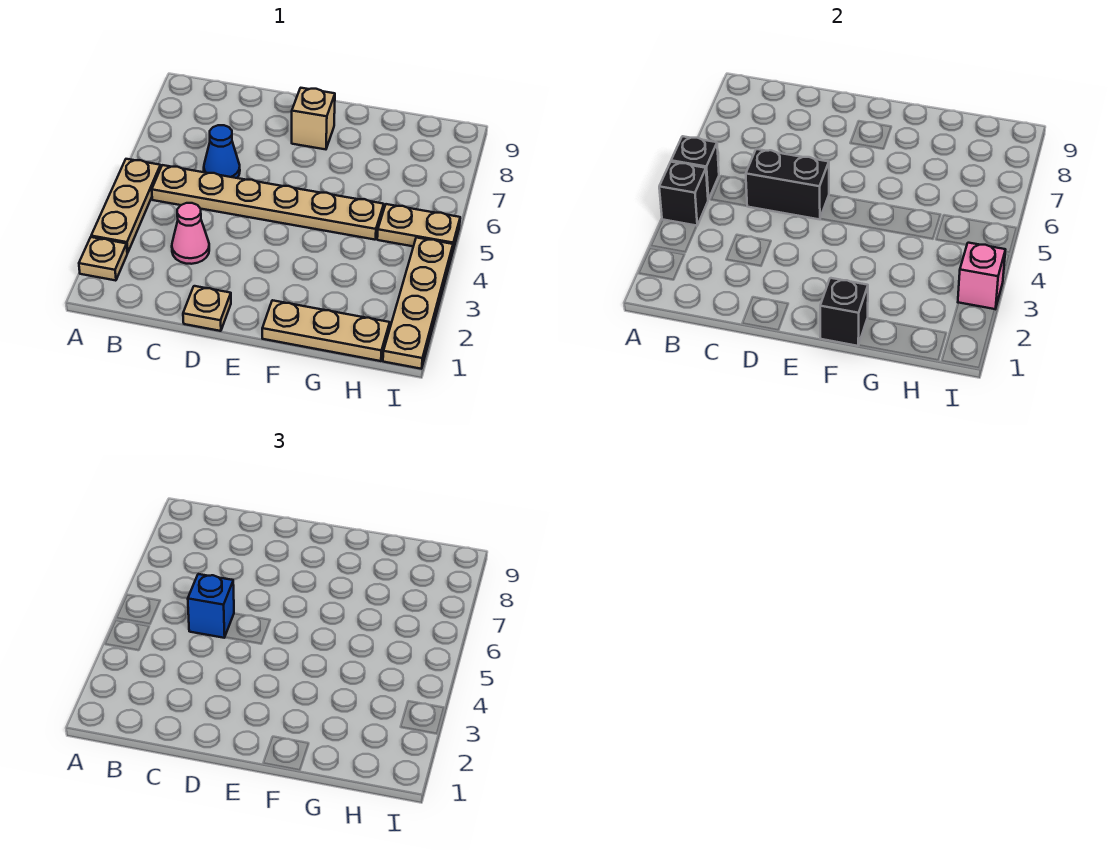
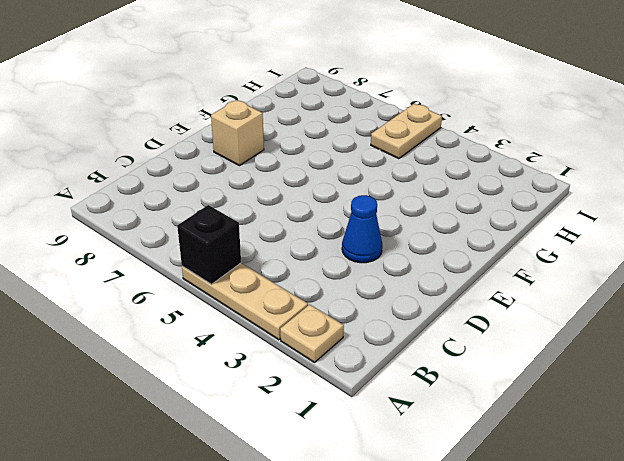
blue cone D3 level 1 -> blue cone C6 level 1
none -> tan plate B5:G5 level 1
none -> pink cone C3 level 1
none -> tan plate D1 level 1

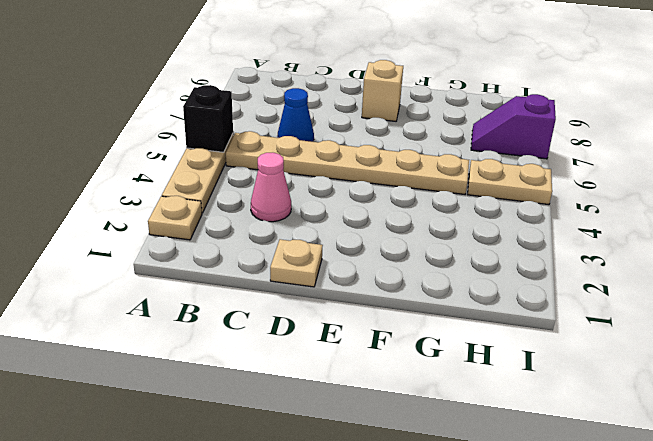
purple slope H7:I7 level 1 top I -> none
none -> tan plate F1:H1 level 1
none -> tan plate I1:I4 level 1
none -> black brick A4 level 2

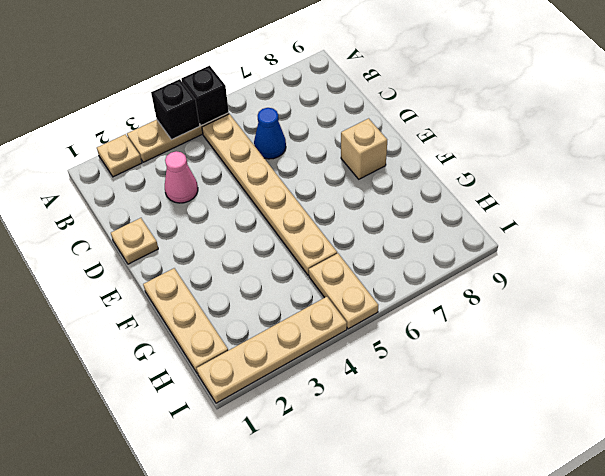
none -> black brick C5:D5 level 2
none -> black brick F1 level 2
none -> pink brick I3 level 2

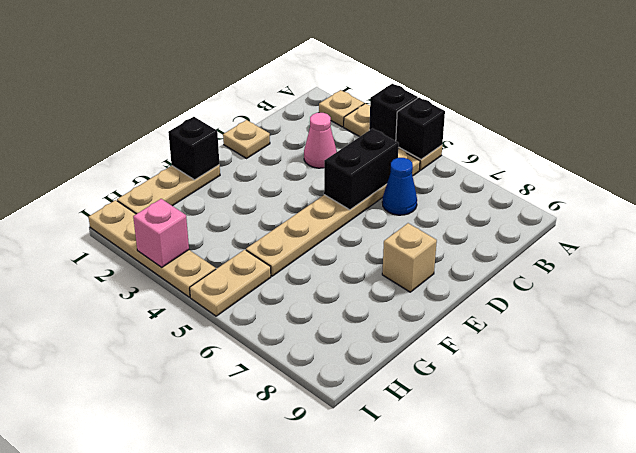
none -> blue brick C5 level 3

